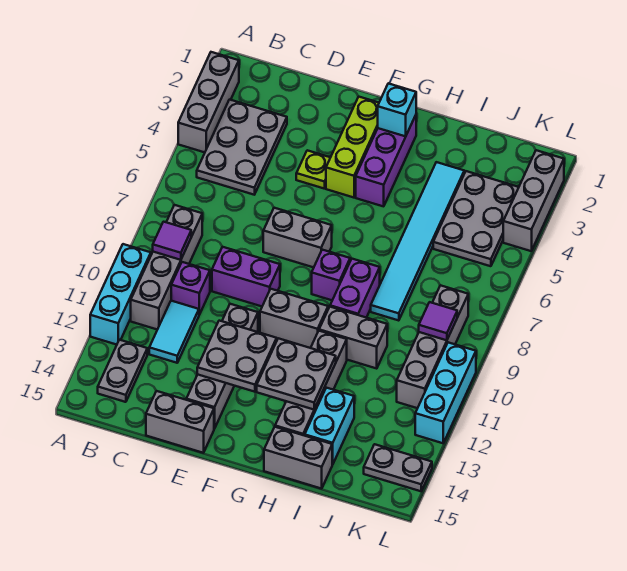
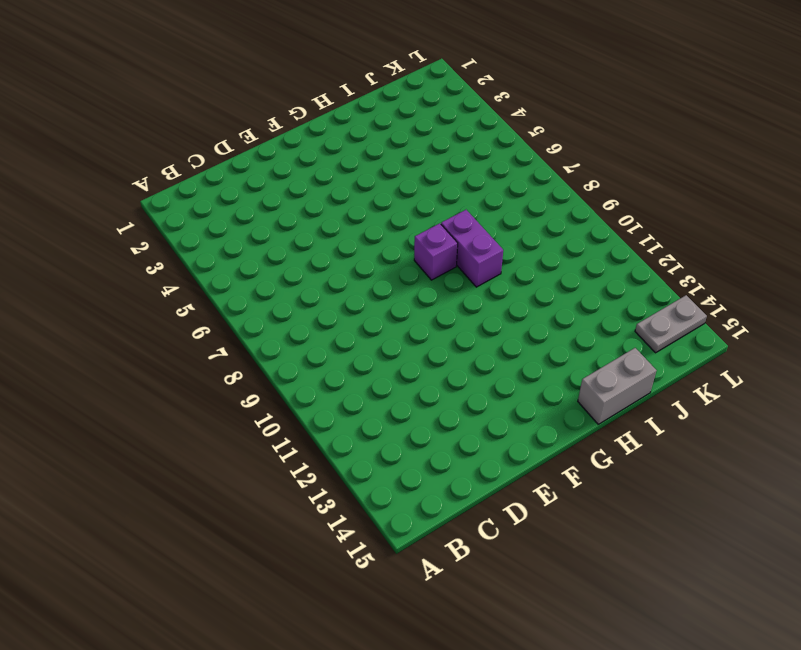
none -> grey brick A2:A4 level 1
none -> cyan brick A10:A12 level 1
none -> grey plate B3:C5 level 1
none -> grey brick B8:B11 level 1

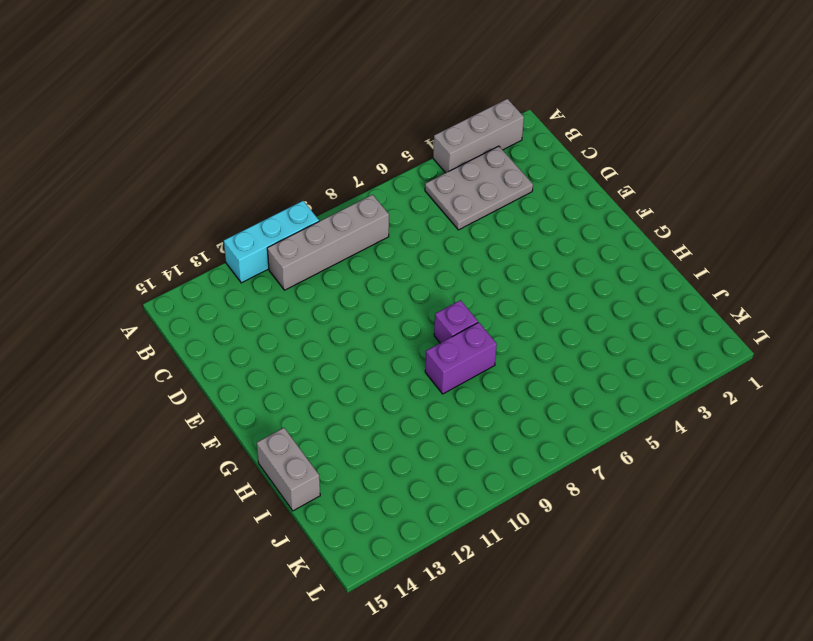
none -> grey plate B13:B14 level 1
none -> purple brick C10 level 1
none -> cyan tile C11:C12 level 1
none -> purple brick D9:E9 level 1

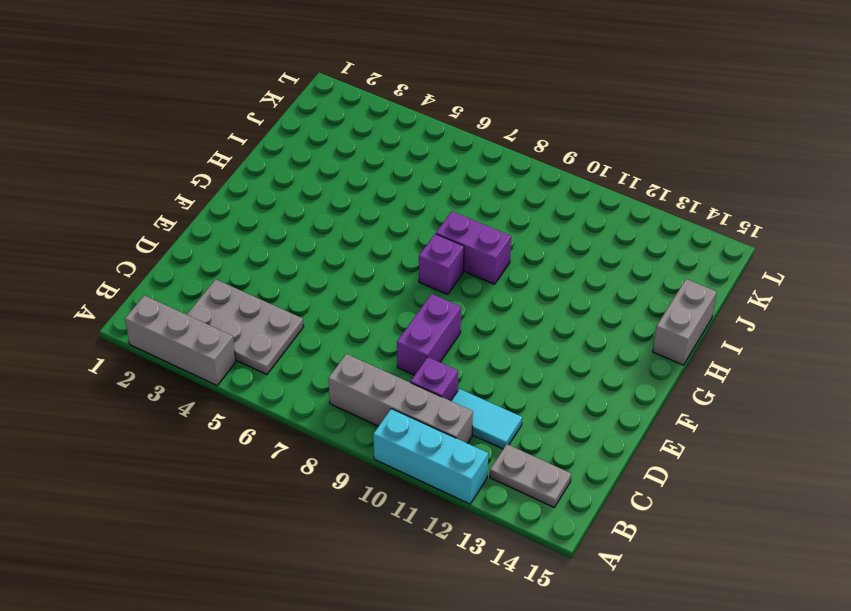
none -> grey brick D15:E15 level 1
none -> lime plate E4 level 1
none -> grey brick E7:F7 level 1
none -> grey brick E11:E14 level 1

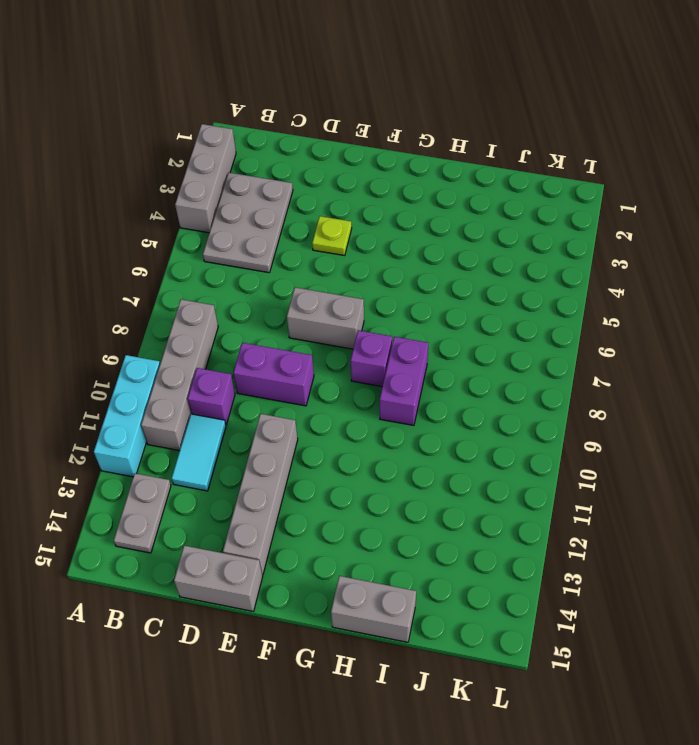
none -> lime brick F2:F4 level 1
none -> grey brick F10:G10 level 1
none -> purple brick G2:G4 level 1
none -> grey brick H10:I10 level 1

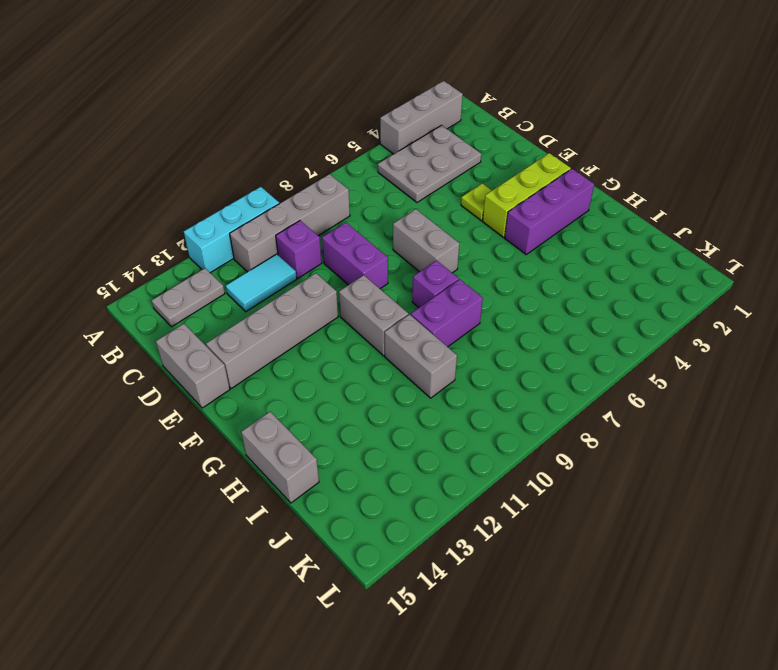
none -> grey brick H11:H14 level 1
none -> cyan tile I3:I8 level 1
none -> cyan brick I13:I14 level 1
none -> grey plate J3:K5 level 1

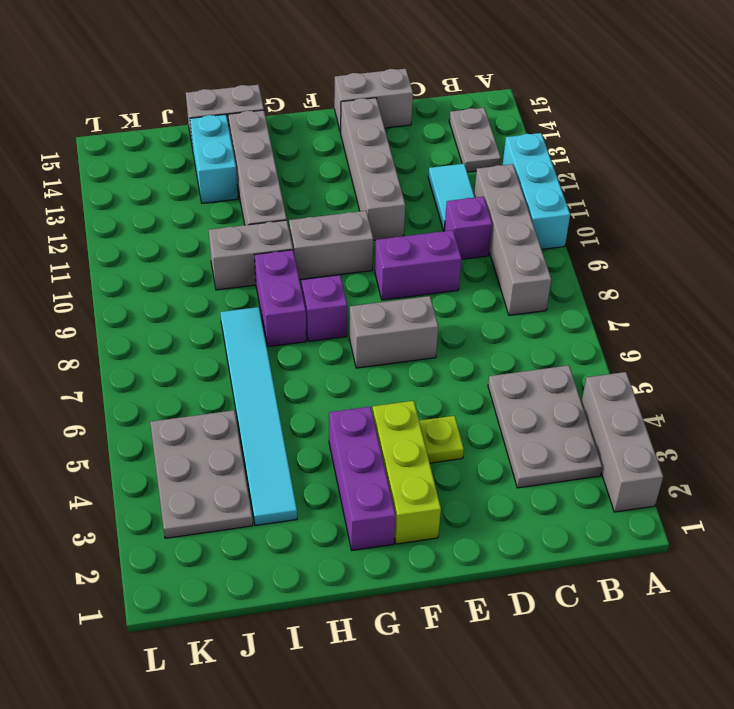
none -> grey brick K8:K11 level 1
none -> grey plate K14:L14 level 1
none -> grey brick L2:L4 level 1
none -> cyan brick L10:L12 level 1

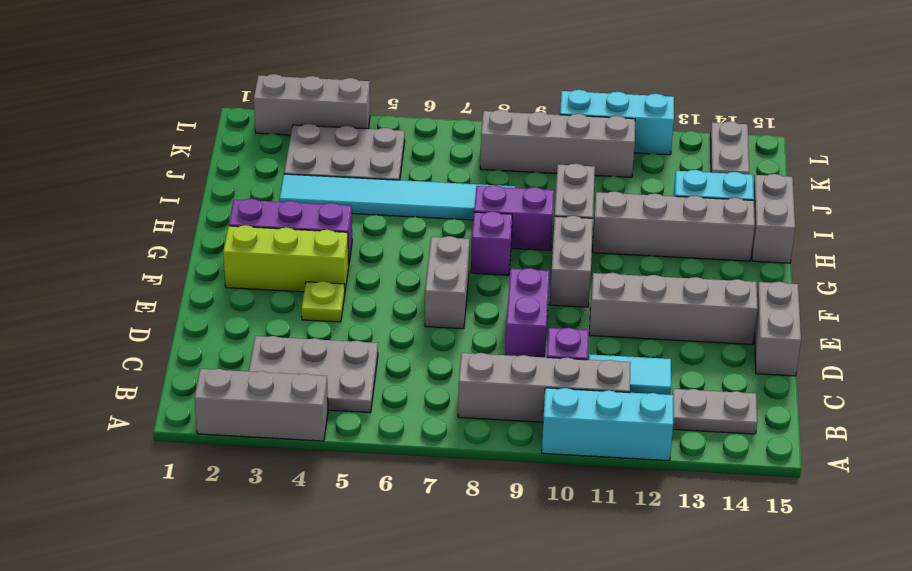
none -> purple tile B9 level 2
none -> grey plate E12:F13 level 2
none -> cyan brick G2 level 2
none -> grey plate G12:H13 level 2

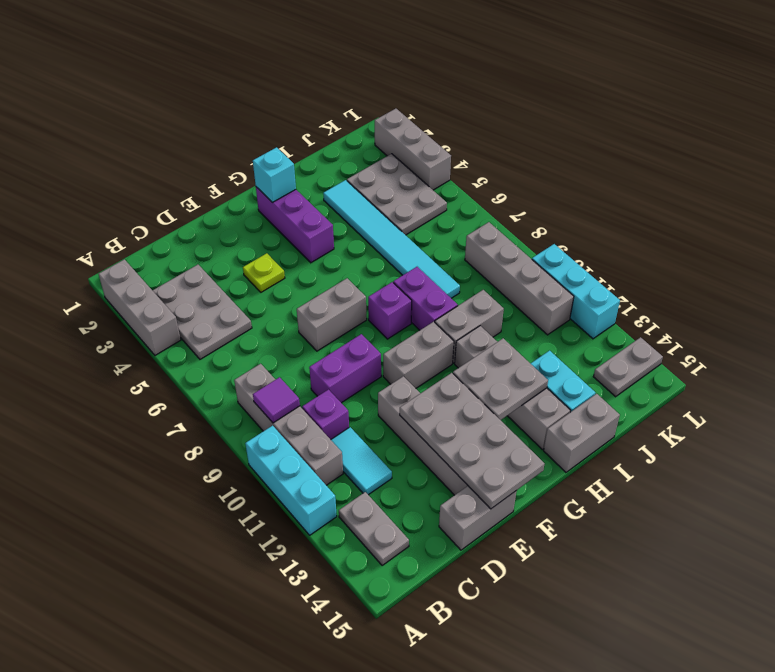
grey plate E12:F15 level 2 -> grey plate E12:F13 level 2
none -> lime brick F2:F4 level 1
none -> purple tile K9 level 2

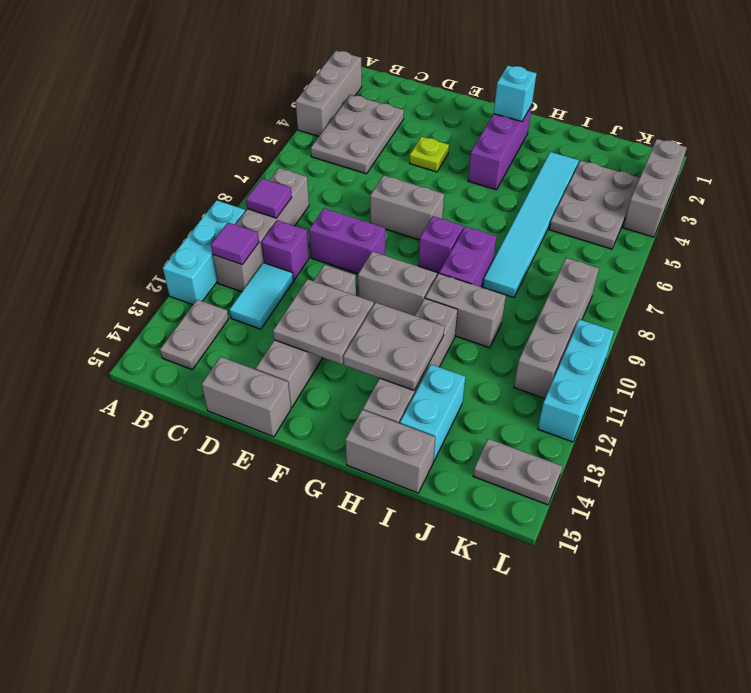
purple tile B11 level 2 -> purple tile K9 level 2
none -> lime brick F2:F4 level 1

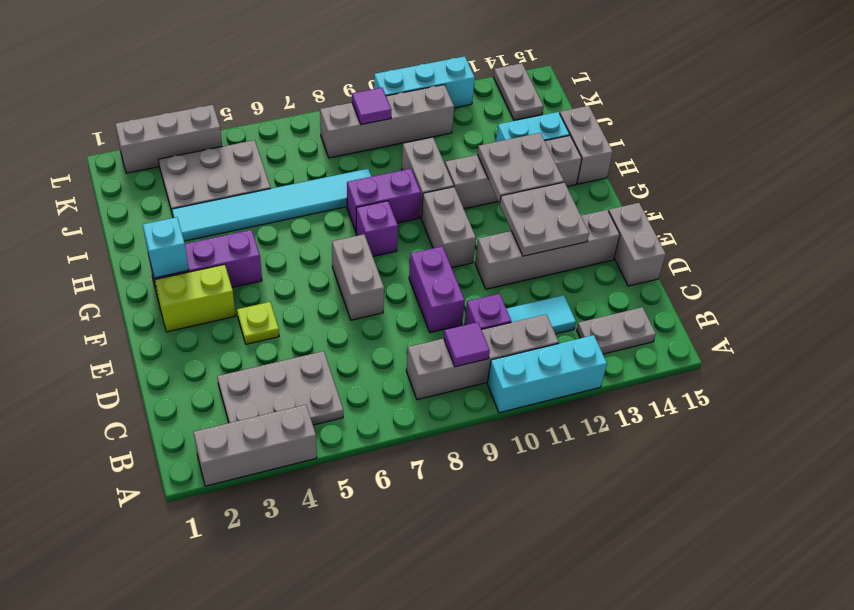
lime brick F2:F3 level 1 -> lime brick F2:F4 level 1

